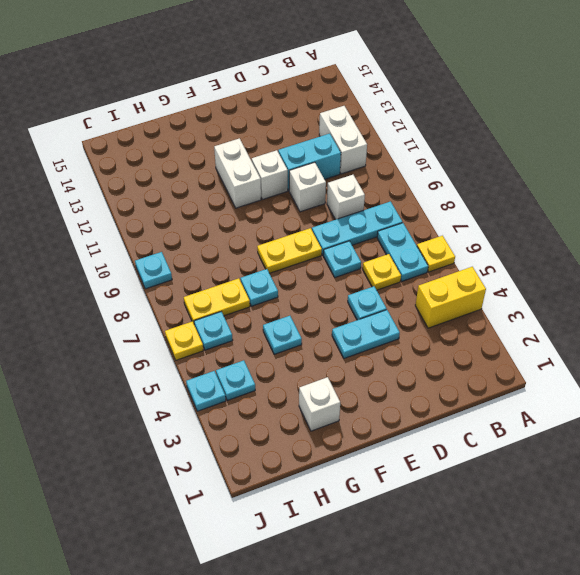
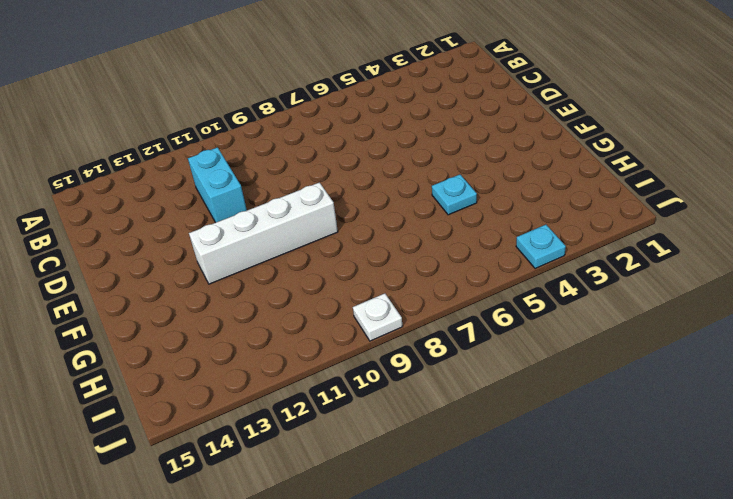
white brick F9:F12 level 1 -> white brick F11:F12 level 1
white plate J9 level 1 -> cyan plate J9 level 1
none -> yellow brick A4:B4 level 1
none -> yellow plate A6 level 1
none -> cyan plate B6:B7 level 1

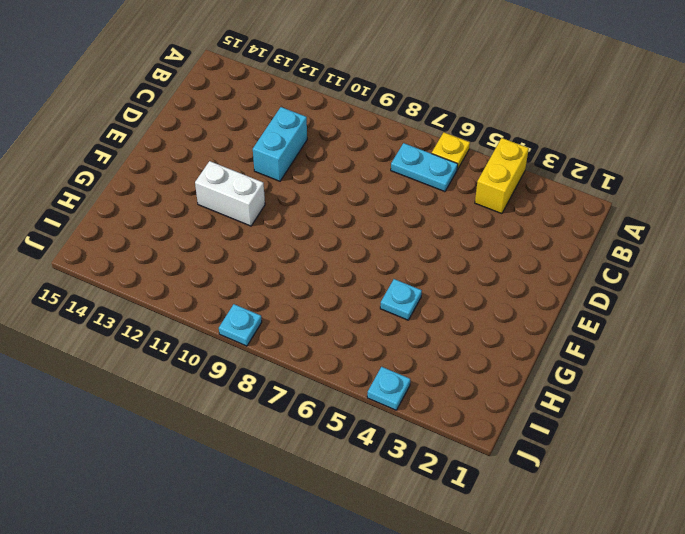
none -> cyan plate B8:D8 level 1
none -> white brick B11:B12 level 1
none -> yellow plate C6 level 1

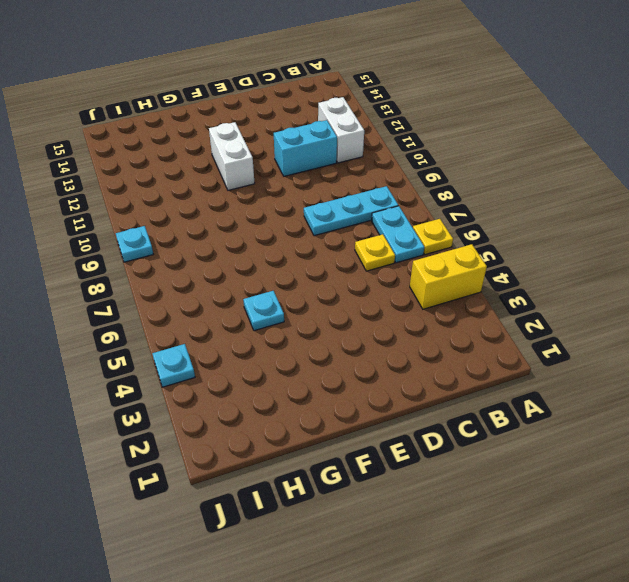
none -> white brick C9 level 1
none -> cyan plate D4:E4 level 1
none -> cyan plate D5 level 1

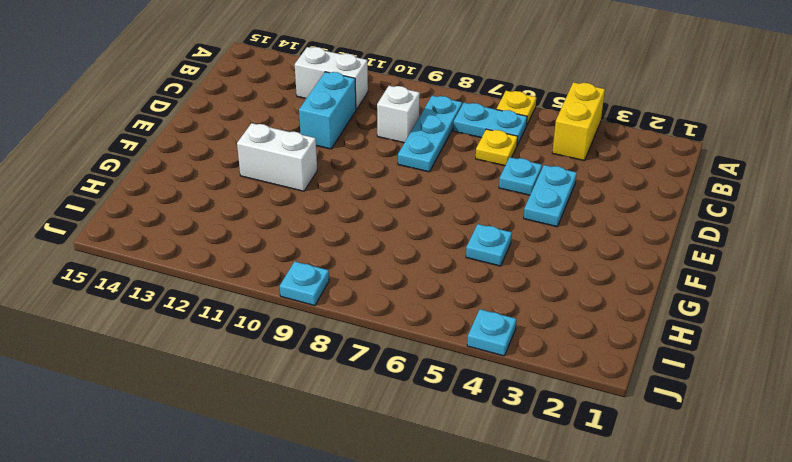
none -> cyan plate D7 level 1
none -> white brick D10 level 1
none -> yellow plate E8:F8 level 1

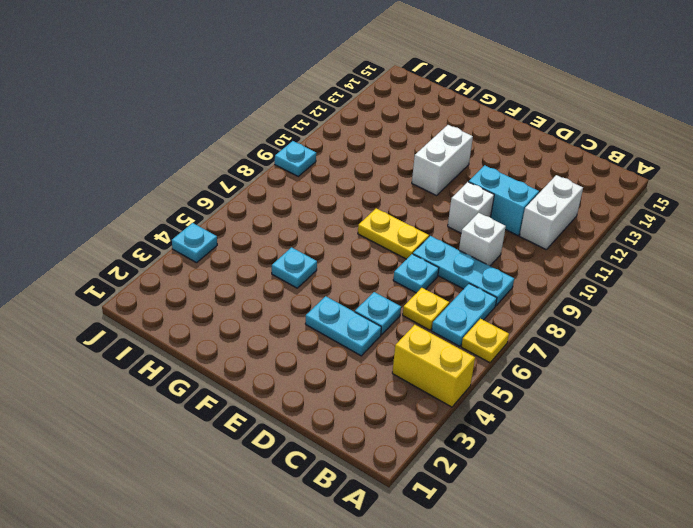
none -> white brick E11 level 1
none -> white brick G2 level 1
none -> cyan plate G7 level 1

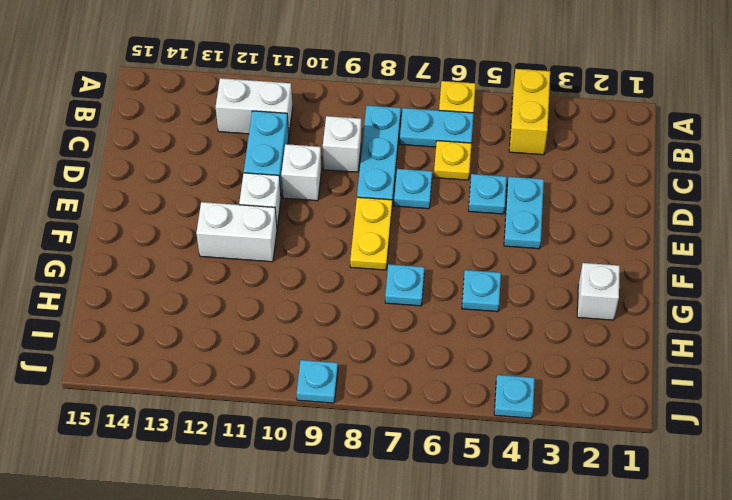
none -> yellow plate H7:I7 level 1
none -> cyan plate I4 level 1
none -> cyan plate I6 level 1

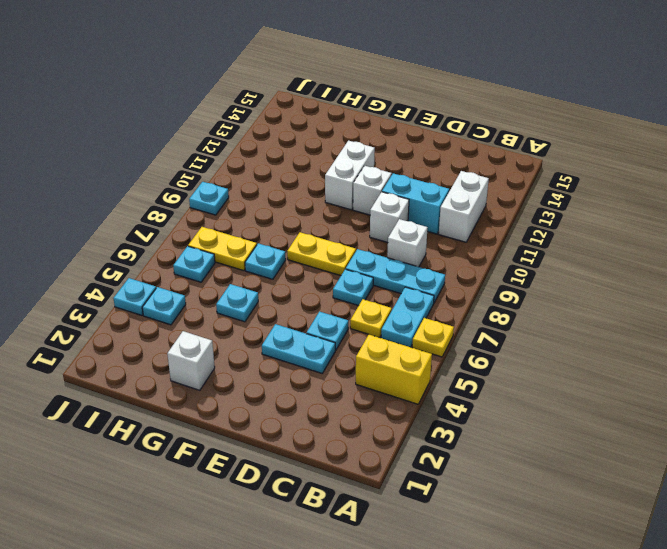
none -> yellow plate J6 level 1

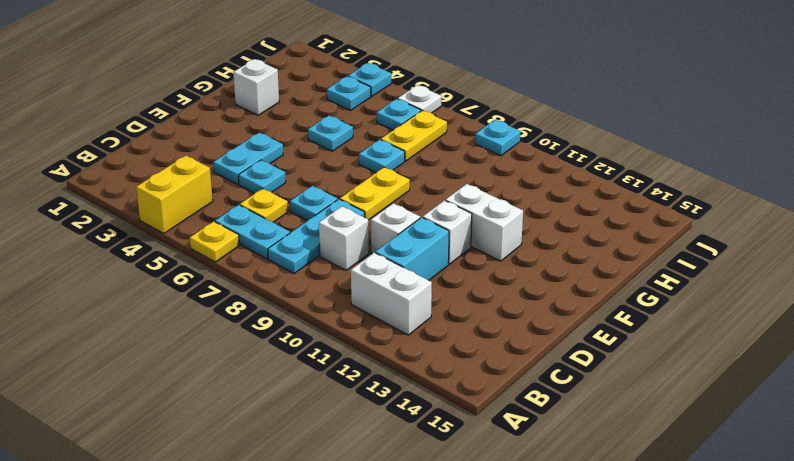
white plate J6 level 1 -> yellow plate J6 level 1

